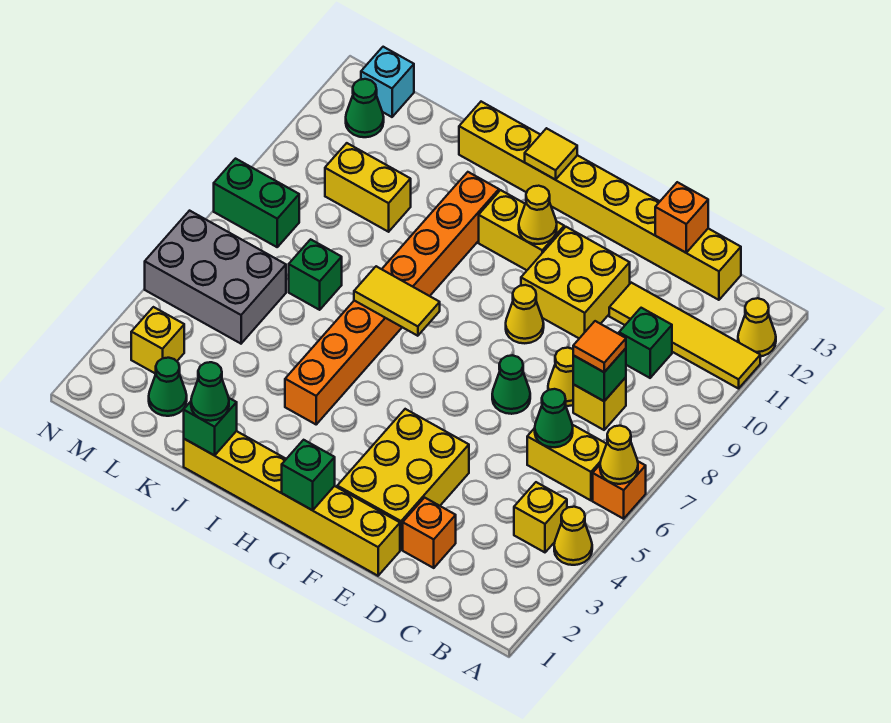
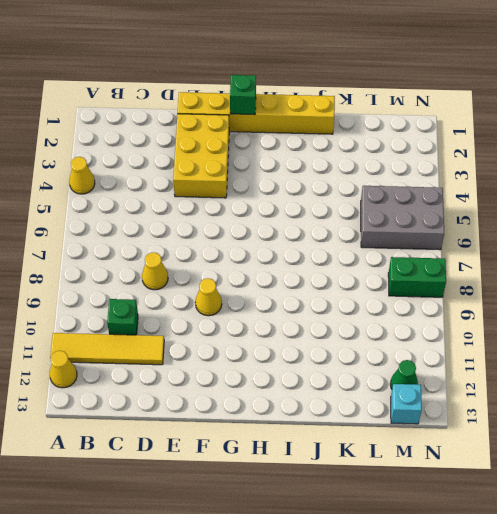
none -> orange brick A6 level 1
none -> yellow brick B4 level 1
none -> yellow brick B6:C6 level 1
none -> yellow brick C8 level 1

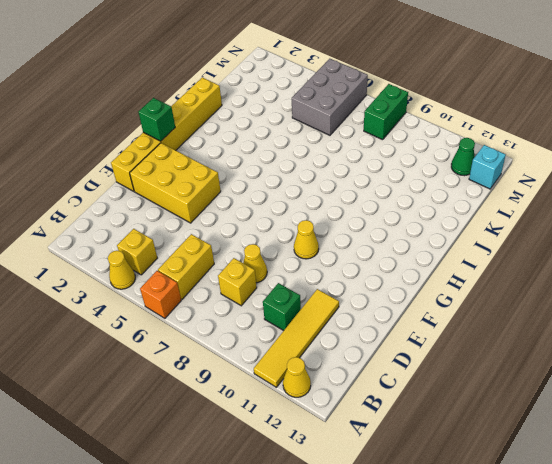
none -> yellow brick C13:J13 level 1
none -> orange brick D2 level 1
none -> green cone E7 level 1
none -> yellow brick E10:F11 level 1

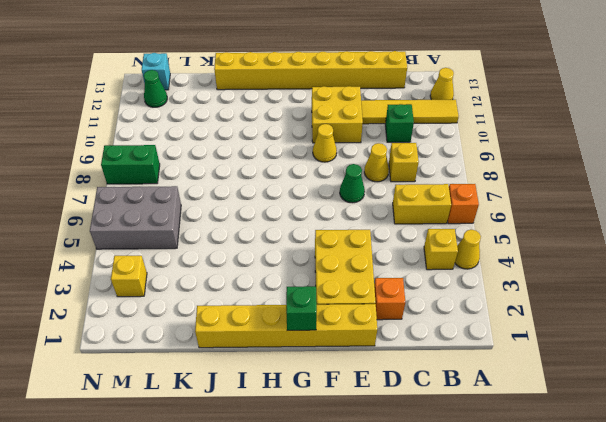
none -> yellow brick G11:H11 level 1
none -> orange brick I4:I11 level 1
none -> green brick K7 level 1
none -> yellow brick K10:L10 level 1

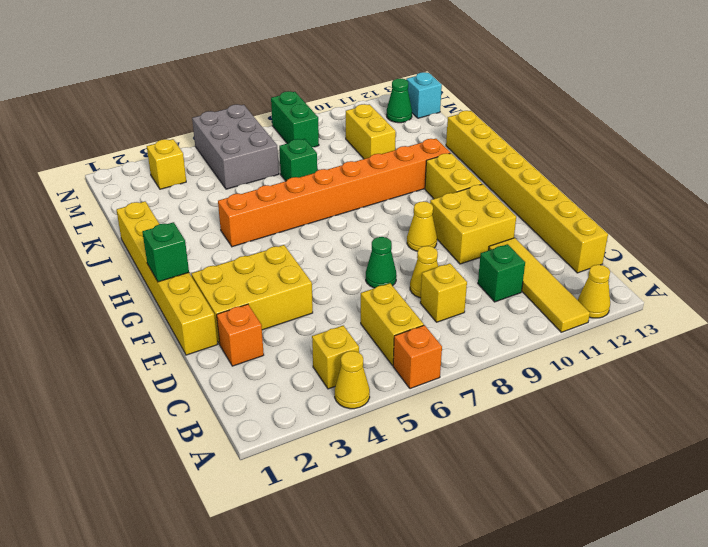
none -> green cone L2 level 1
none -> yellow cone A6 level 2
none -> green cone C6 level 2
none -> green brick C8 level 2

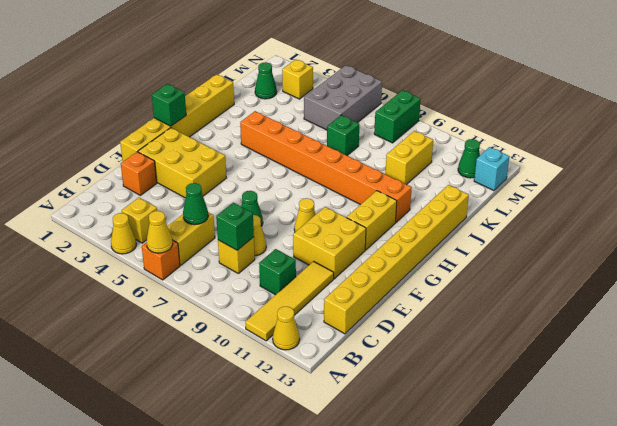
none -> orange brick D13 level 2
none -> yellow cone G11 level 2
none -> yellow tile H7:I7 level 2
none -> yellow tile H13 level 2

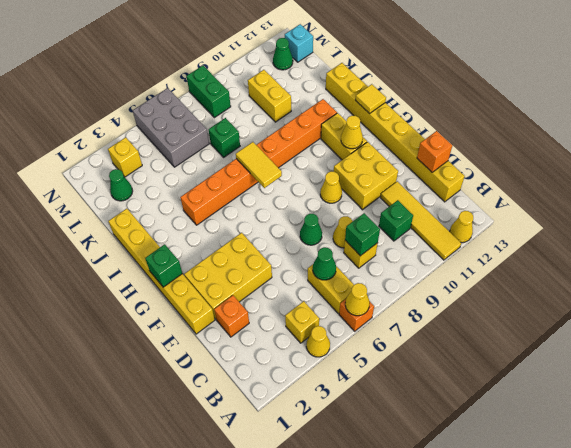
none -> green brick J1 level 2
none -> orange tile C8 level 3
none -> green cone J1 level 3

